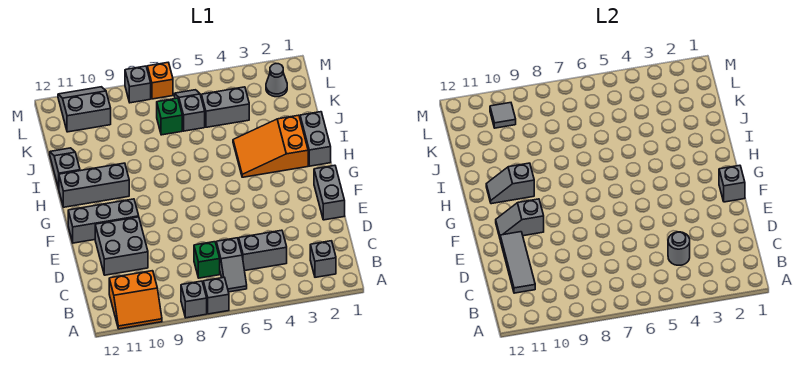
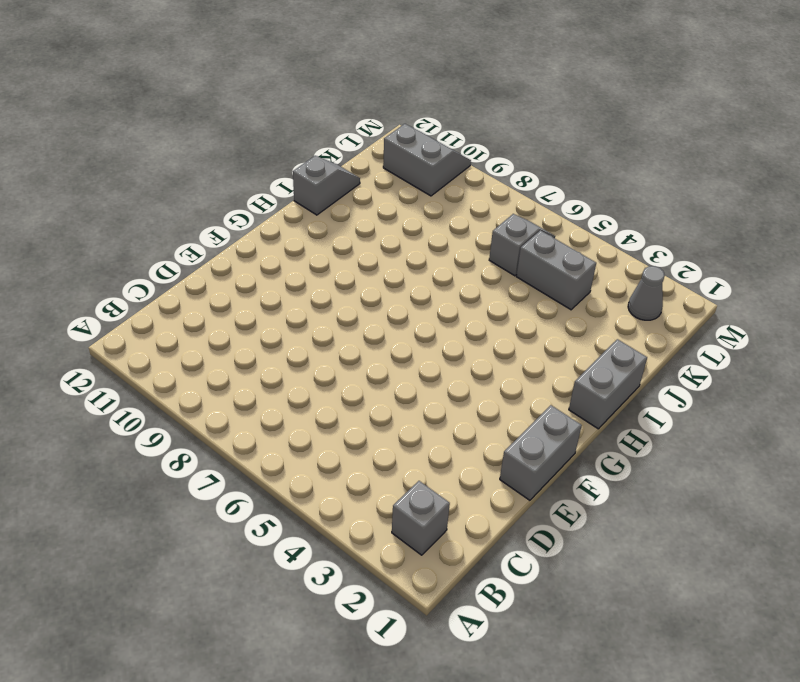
none -> grey brick A7 level 1
none -> grey brick A8 level 1
none -> orange slope A10:B11 level 1 top B

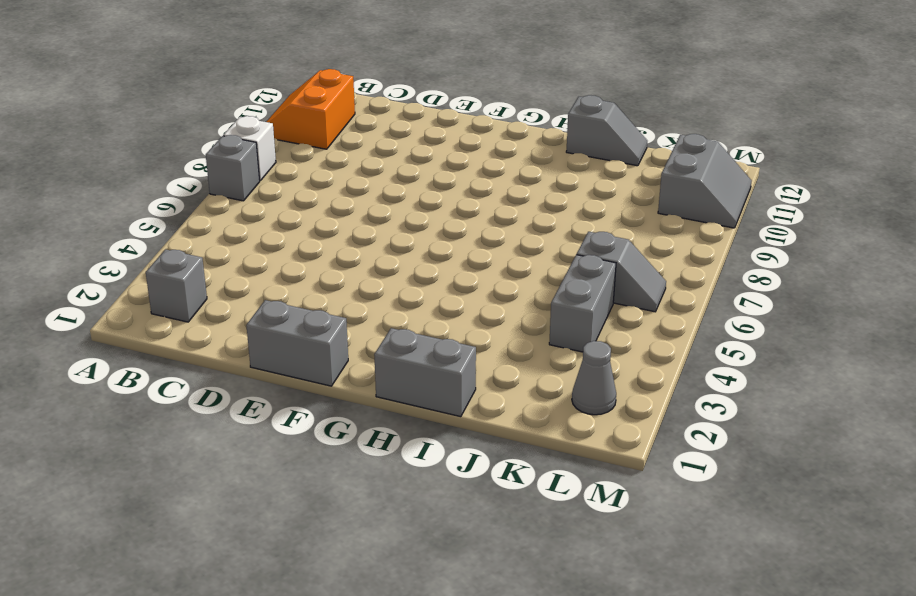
white brick A8 level 1 -> grey brick A8 level 1
none -> grey slope B6:C6 level 1 top C
none -> grey brick C4:C5 level 1
none -> green brick C7 level 1

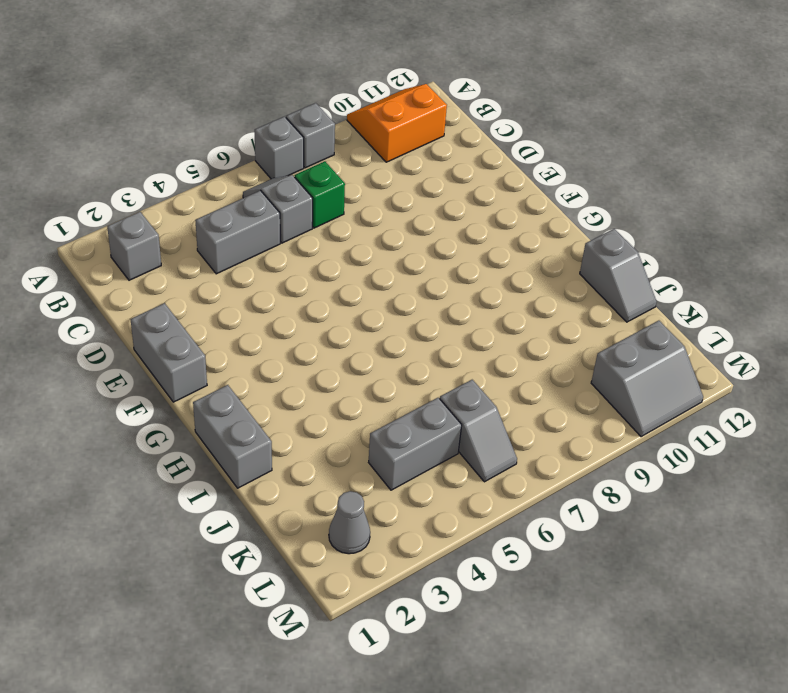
none -> grey brick D10:E11 level 1
none -> grey brick F10:F12 level 1
none -> orange slope H2:I4 level 1 top 2

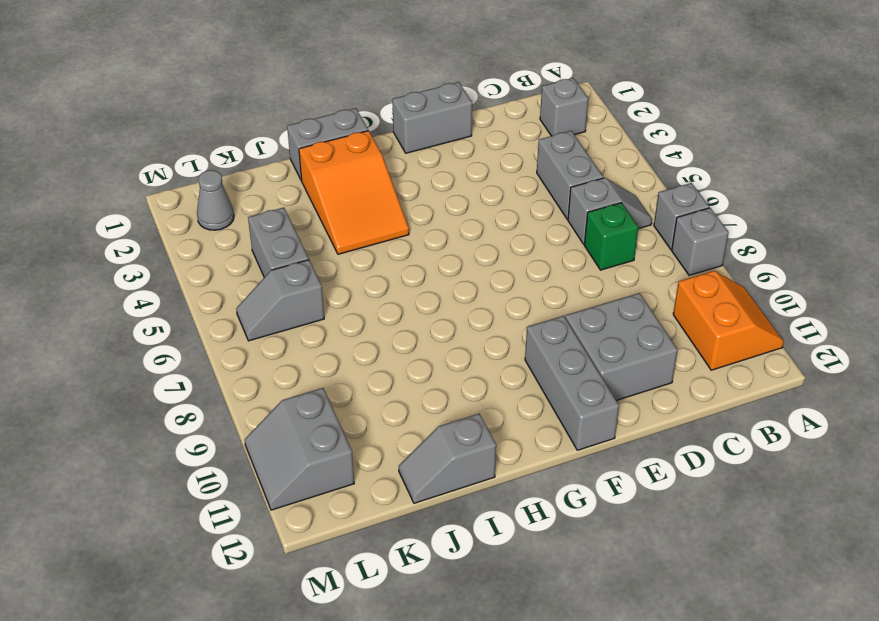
none -> grey brick H10:H12 level 1
none -> green brick K7 level 1
none -> orange brick M7 level 1

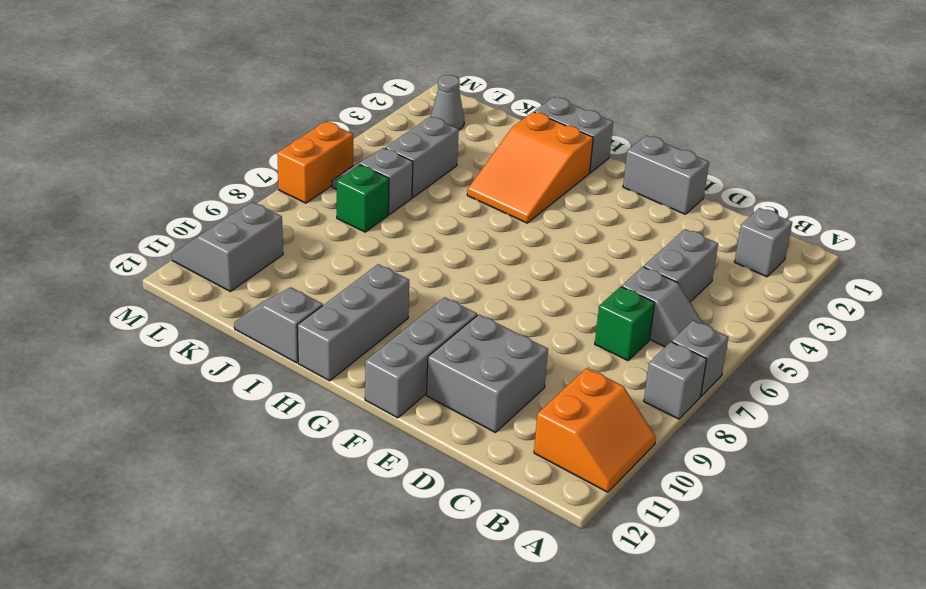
orange brick M6:M7 level 1 -> orange brick M7 level 1
none -> grey brick M8 level 1
none -> grey round brick C4 level 2
none -> grey tile C11:E11 level 2

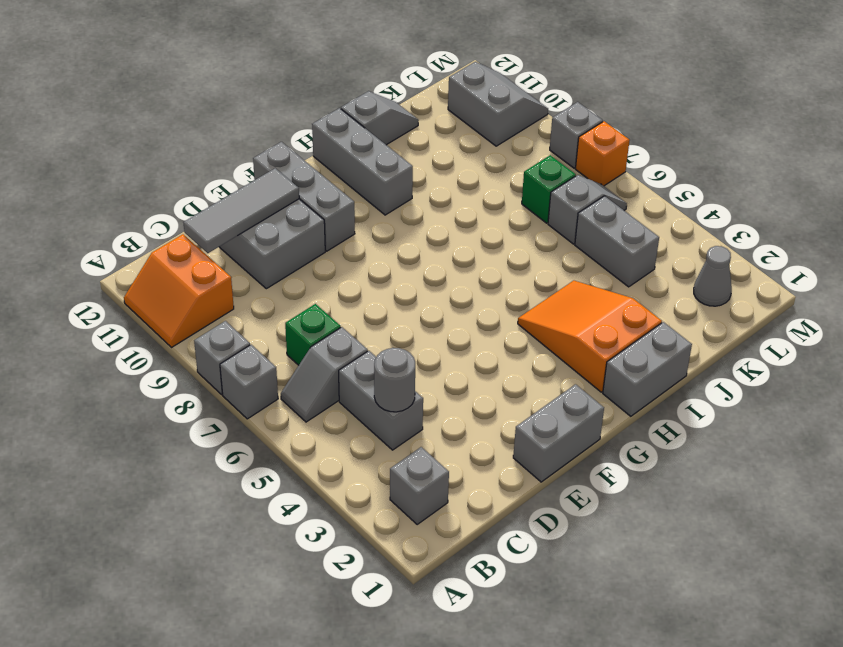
none -> grey brick F1 level 2
none -> grey slope F10:F11 level 2 top 10
none -> grey slope H10:H11 level 2 top 10

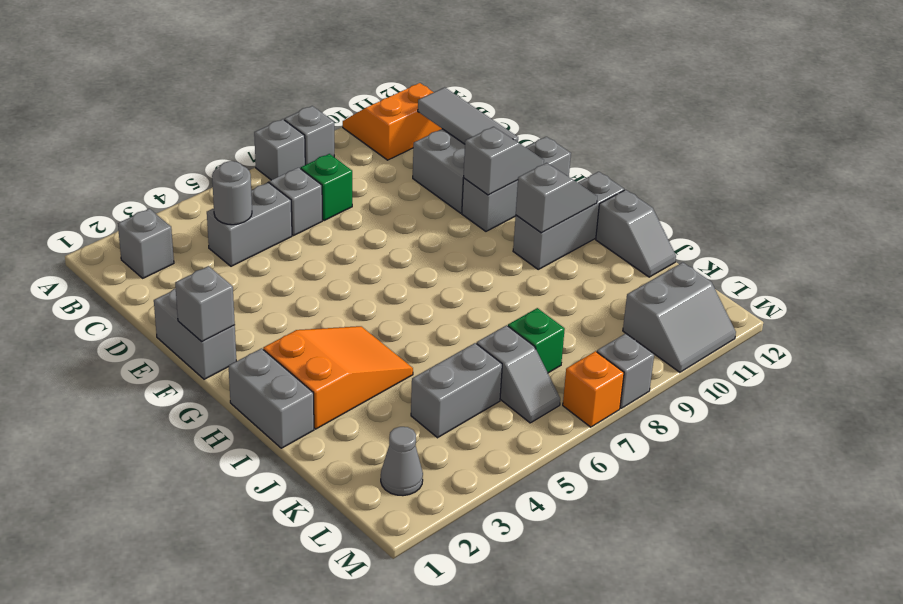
none -> grey tile L10 level 2

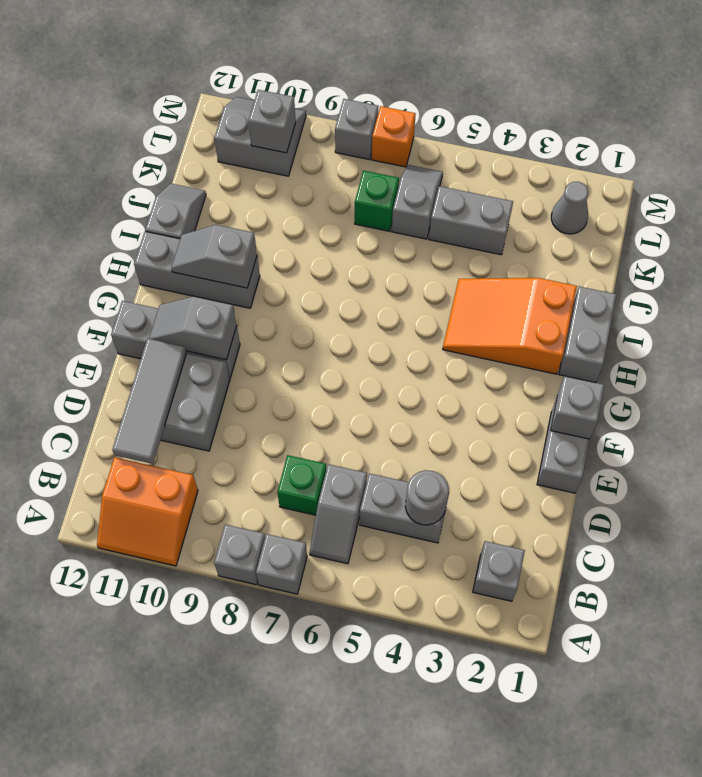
grey brick L10 level 2 -> grey tile L10 level 2

